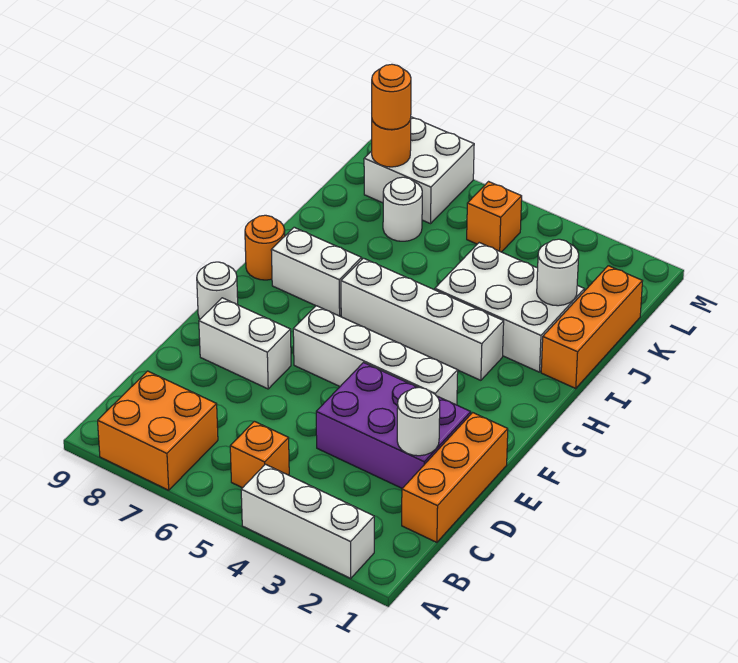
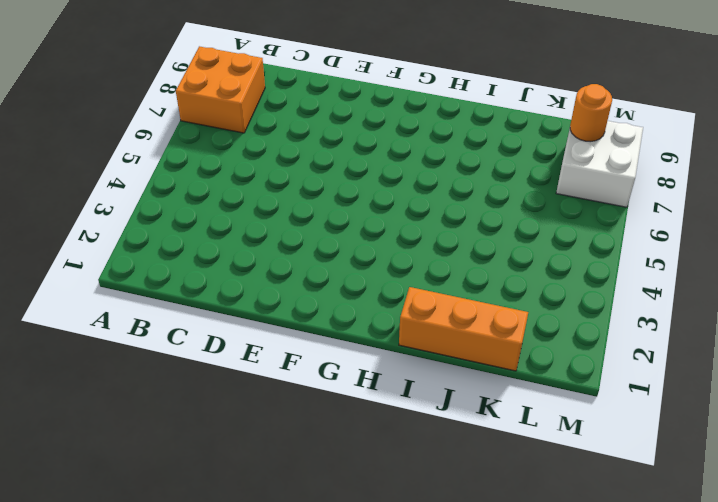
none -> white brick A2:A4 level 1
none -> orange brick B5 level 1
none -> orange brick C1:E1 level 1

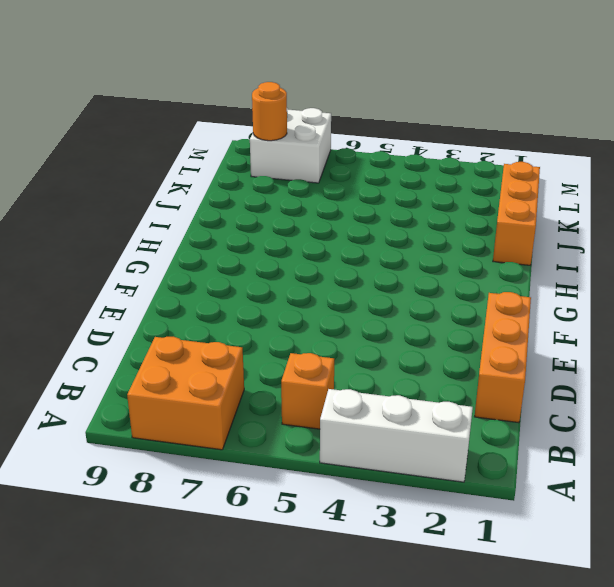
none -> purple brick D2:E4 level 1
none -> white brick E7:E8 level 1
none -> white brick F3:F6 level 1

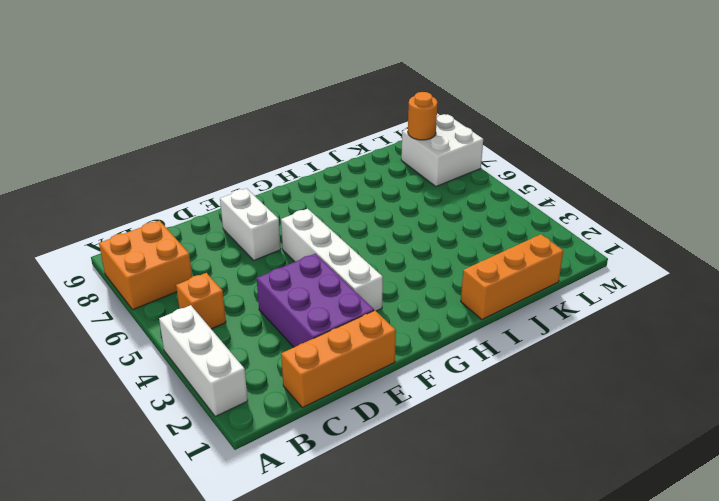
none -> white round brick F9 level 1
none -> white brick H3:H6 level 1
none -> white brick H7:H8 level 1

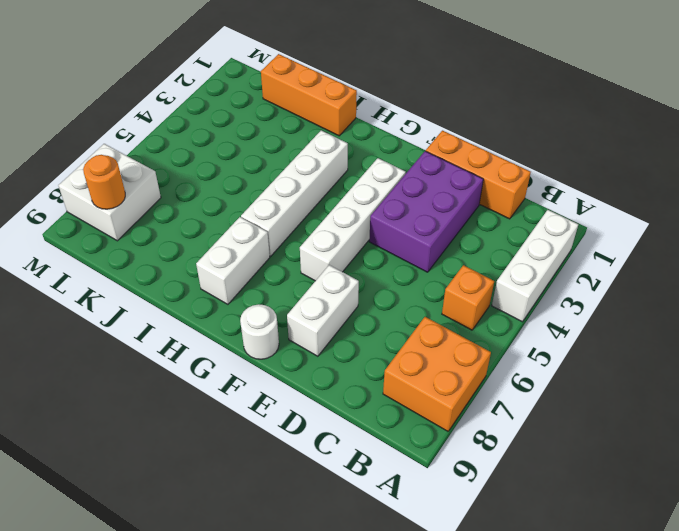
none -> orange round brick H9 level 1
none -> white brick I2:J4 level 1
none -> white round brick K7 level 1

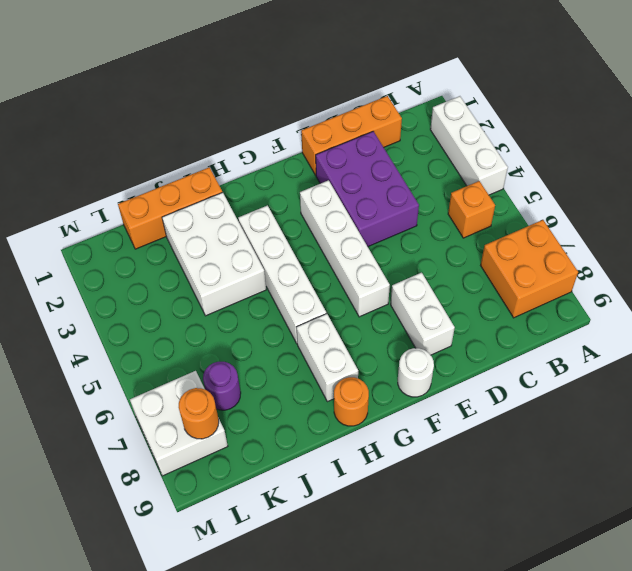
purple round brick K7 level 1 -> white round brick K7 level 1
none -> orange brick L5 level 1
none -> white round brick D2 level 2
none -> white round brick J2 level 2

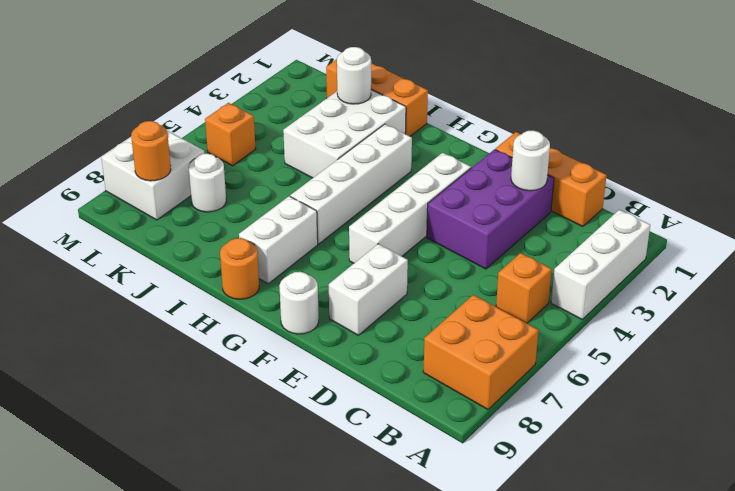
none -> orange round brick L8 level 3

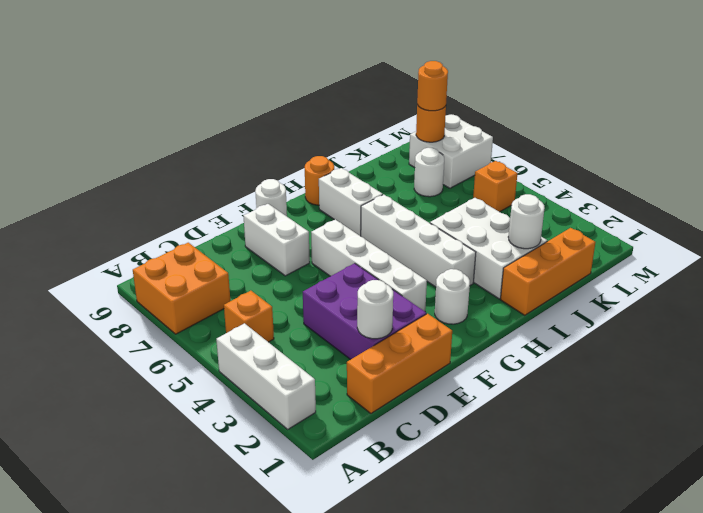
white round brick G2 level 1 -> none

